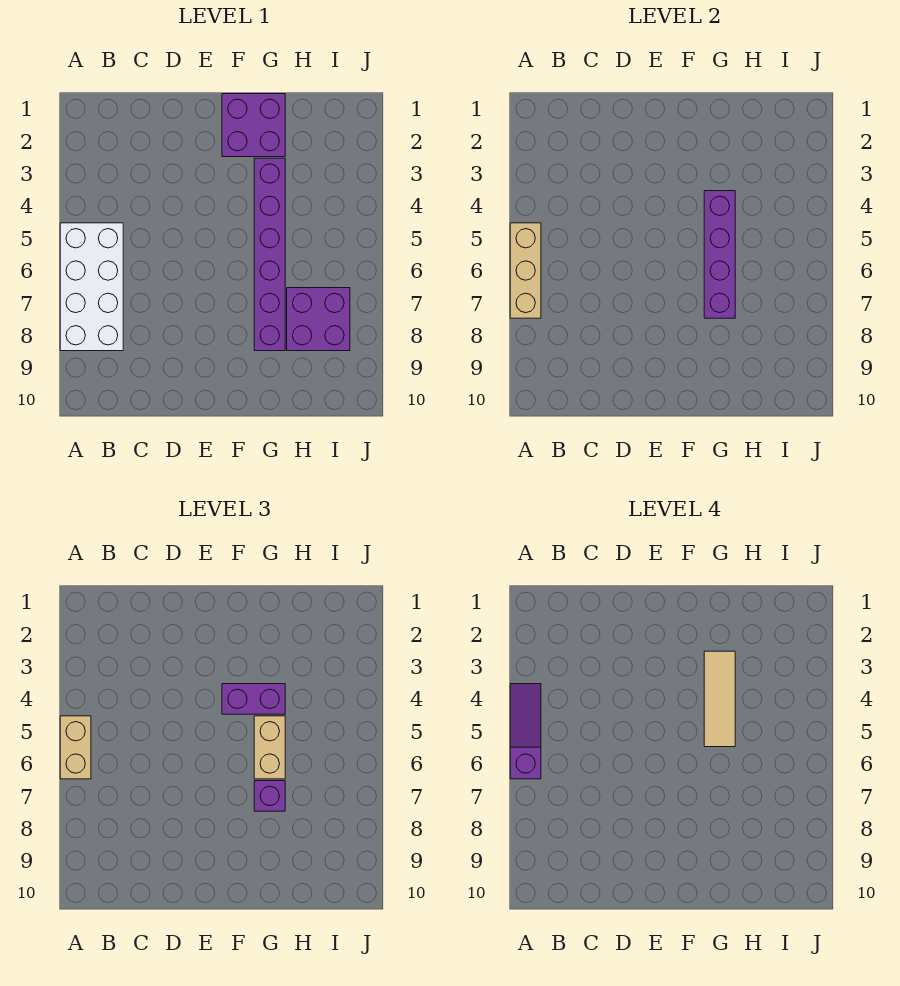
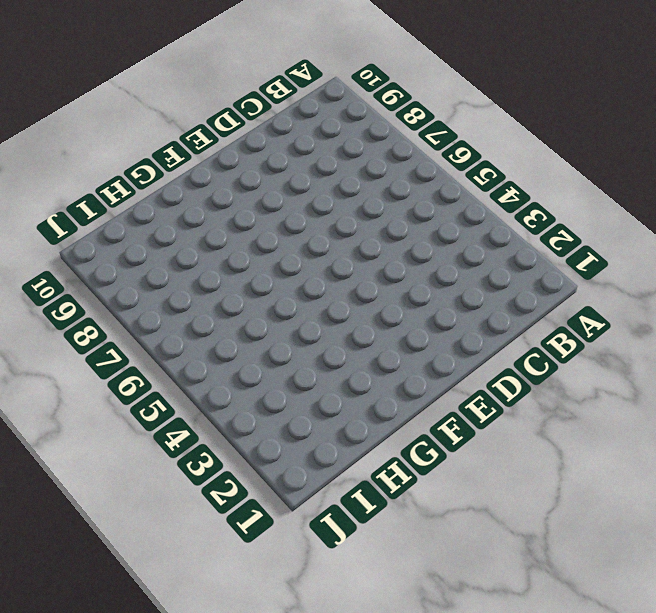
none -> white brick A5:B8 level 1
none -> purple brick F1:G2 level 1
none -> purple brick G3:G8 level 1

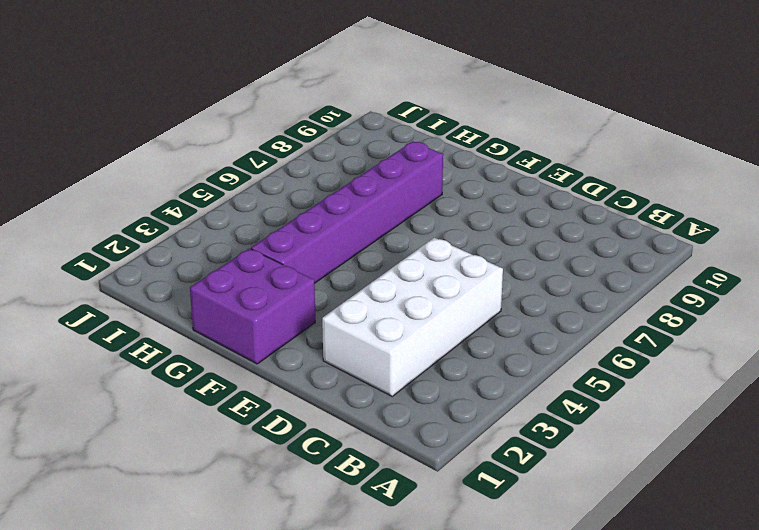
white brick C2:D5 level 1 -> white brick A5:B8 level 1
none -> purple brick H7:I8 level 1
none -> tan brick A5:A7 level 2
none -> purple brick G4:G7 level 2

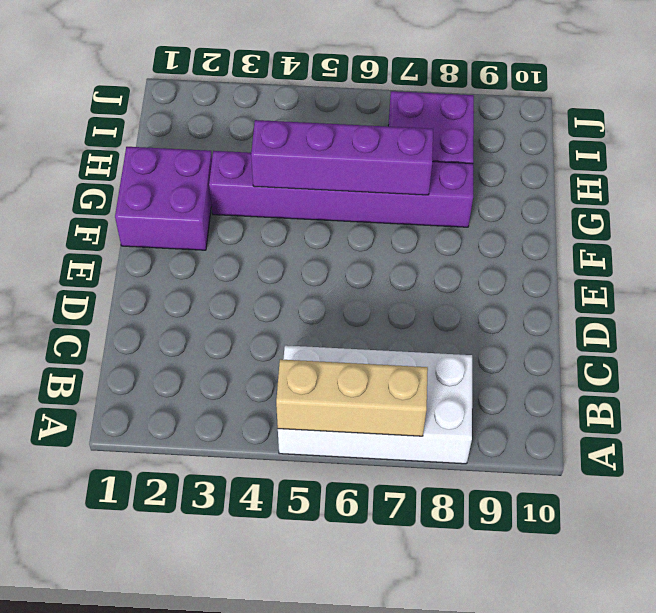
none -> tan brick A5:A6 level 3
none -> purple brick F4:G4 level 3
none -> tan brick G5:G6 level 3

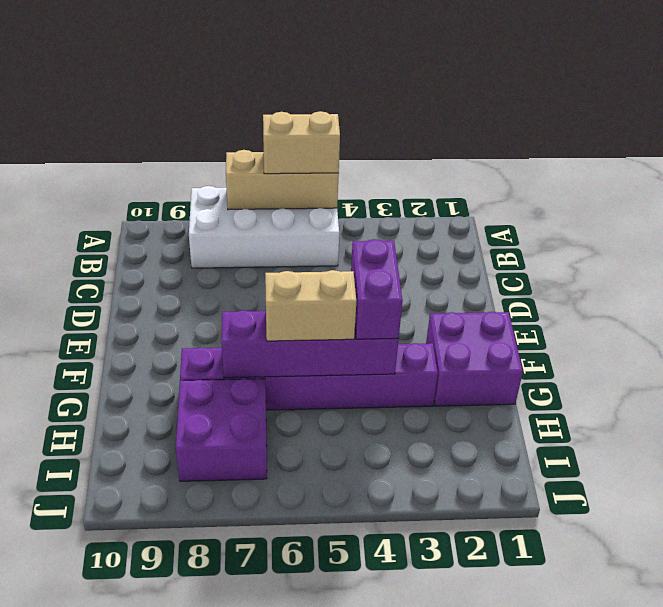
none -> purple brick G7 level 3
none -> purple slope A4:A6 level 4 top 6
none -> tan tile G3:G5 level 4

